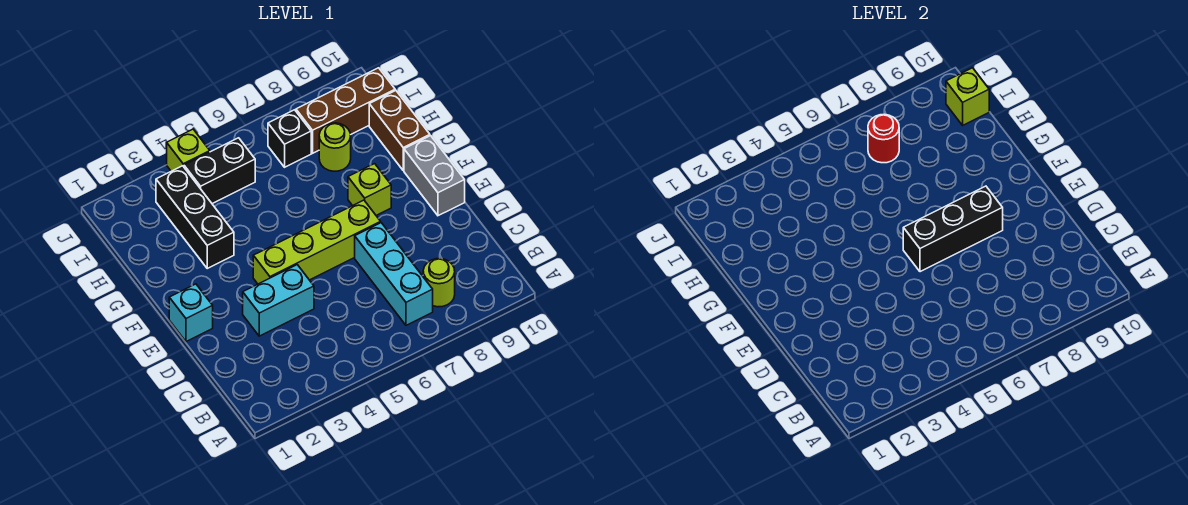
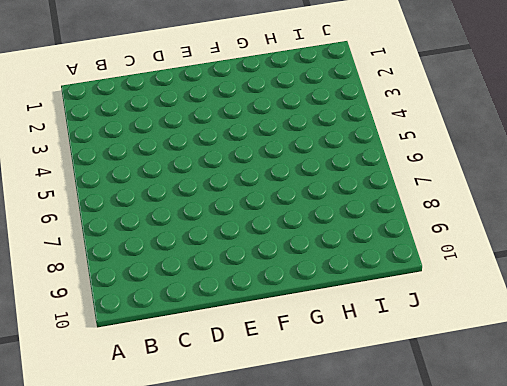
none -> cyan brick B7:D7 level 1
none -> lime round brick B8 level 1
none -> cyan brick D3:D4 level 1

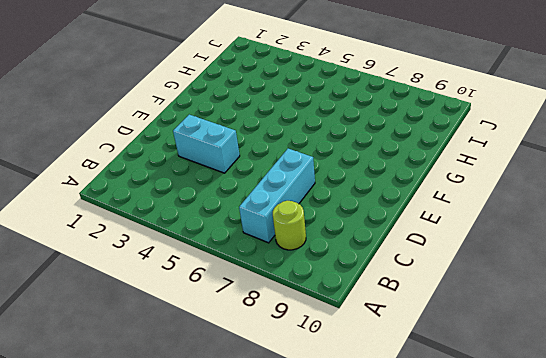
none -> cyan brick E1 level 1
none -> lime brick E4:E7 level 1
none -> grey brick E10:F10 level 1

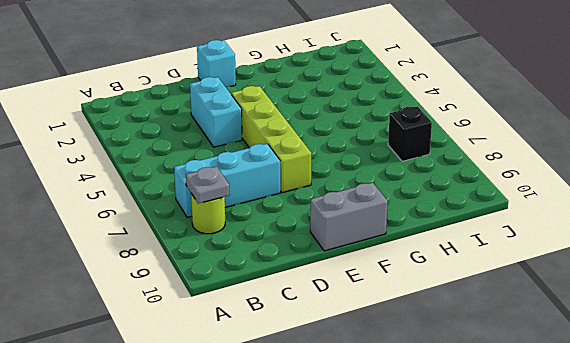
grey plate B8 level 2 -> none
none -> lime brick F8 level 1
none -> black brick G3:I3 level 1
none -> brown brick G10:H10 level 1

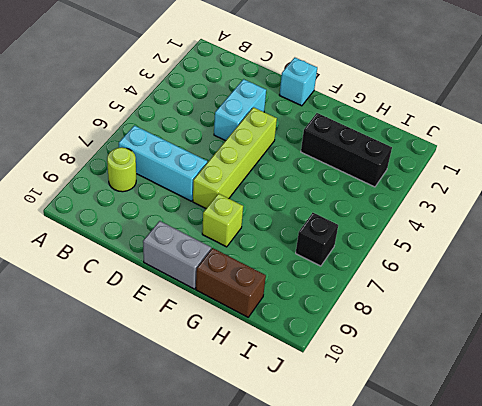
none -> lime round brick H8 level 1
none -> black brick I4:I5 level 1
none -> brown brick I8:I10 level 1

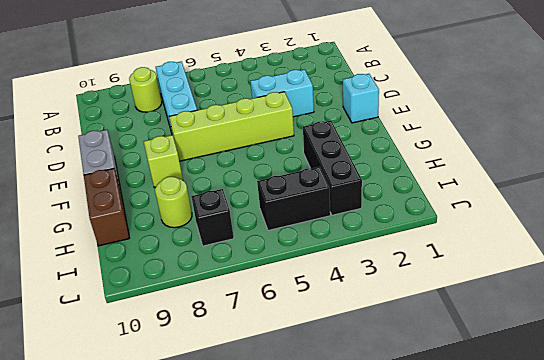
none -> brown brick I8:I10 level 1
none -> lime brick J4 level 1
none -> black brick E6:E8 level 2

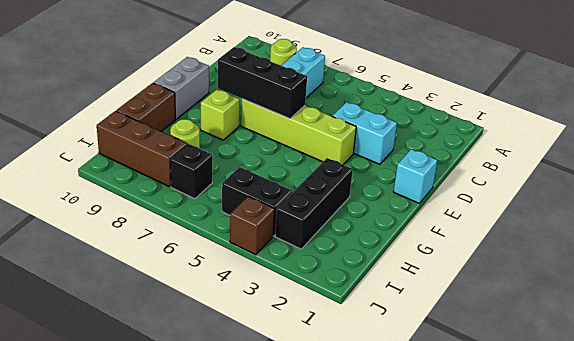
brown brick J4 level 1 -> lime brick J4 level 1
none -> red round brick I7 level 2
none -> lime brick I10 level 2

